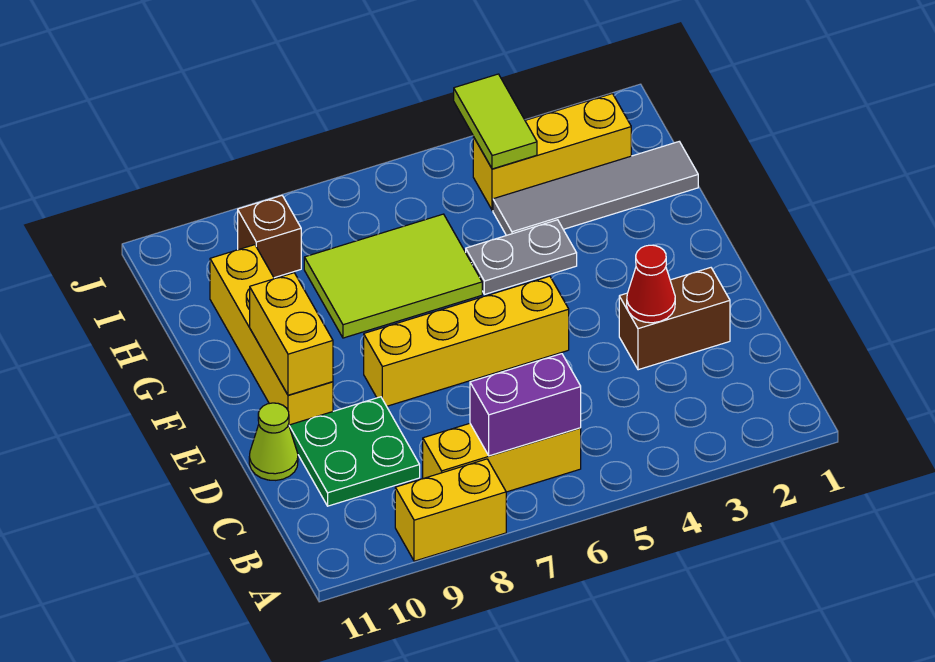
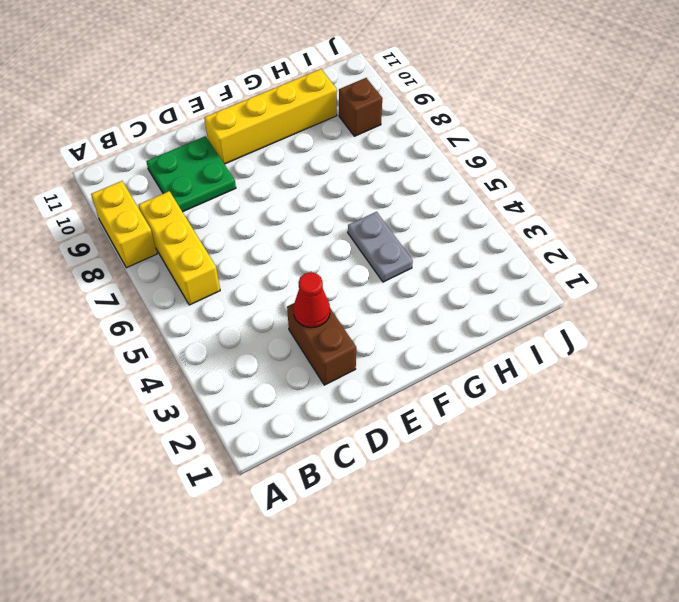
none -> lime cone D11 level 1
none -> yellow brick E5:E8 level 1
none -> lime tile G6:H8 level 1

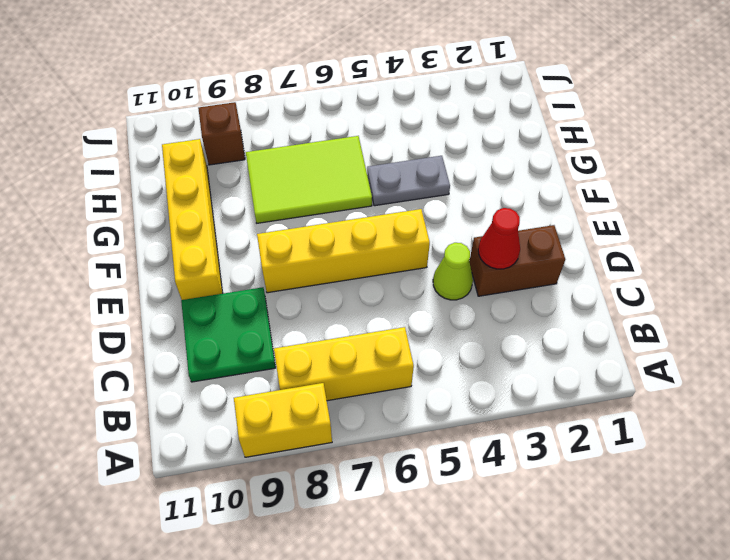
lime cone D4 level 1 -> lime cone D11 level 1
none -> grey tile H1:H4 level 1
none -> yellow brick I2:I4 level 1
none -> purple brick B6:B7 level 2

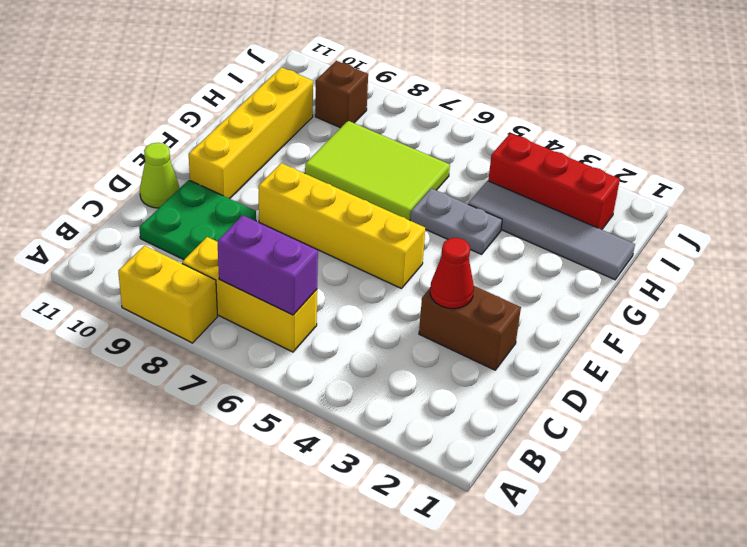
red brick I2:I4 level 1 -> yellow brick I2:I4 level 1
none -> yellow brick E10:F10 level 2
none -> lime tile I4:J4 level 2

